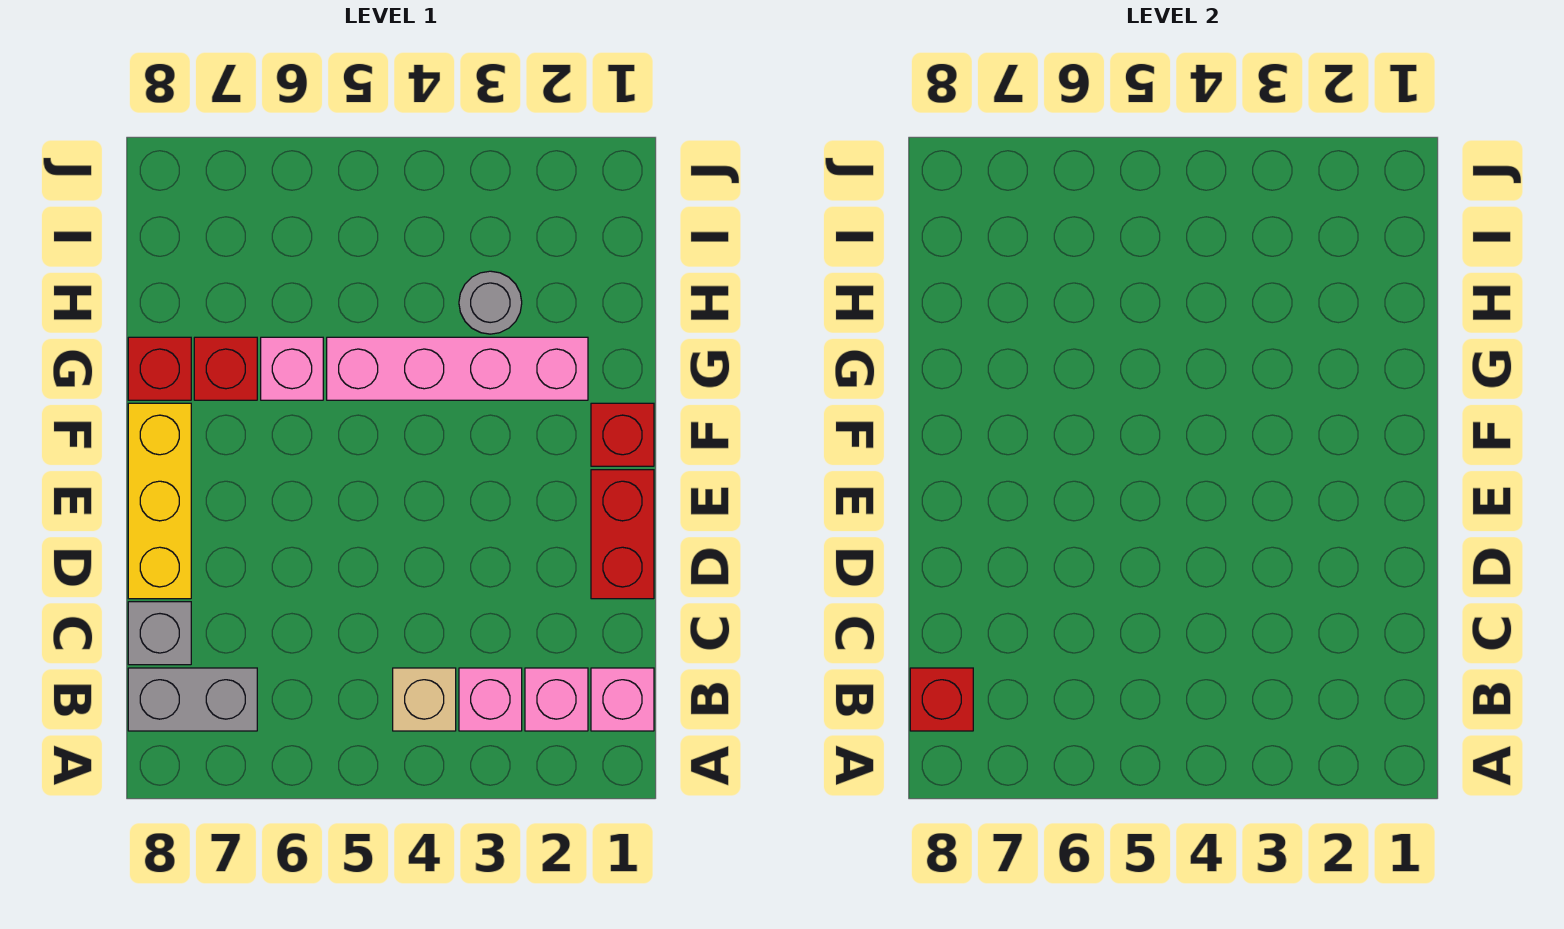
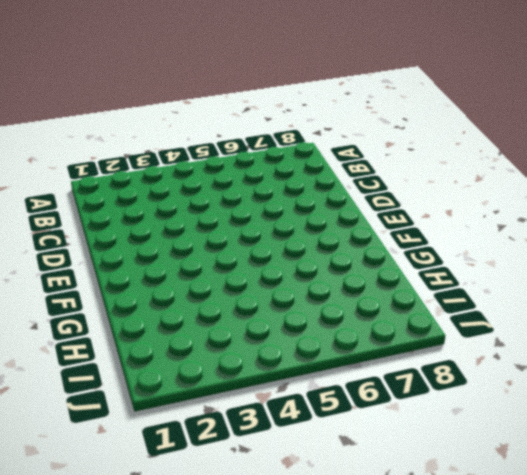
none -> pink brick B1 level 1
none -> pink brick B2 level 1
none -> pink brick B3 level 1

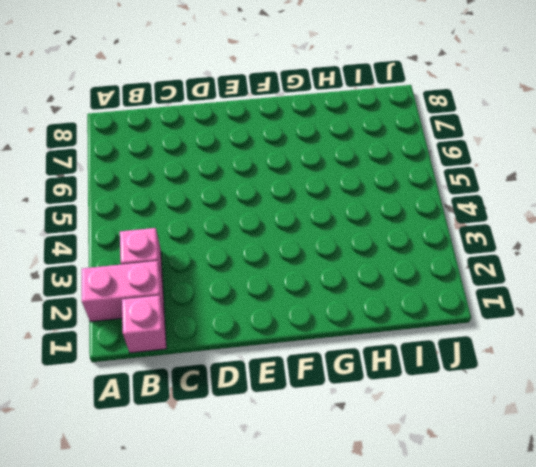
pink brick A2:B2 level 1 -> pink brick B2 level 1
none -> tan brick B4 level 1
none -> grey brick B7:B8 level 1
none -> grey brick C8 level 1

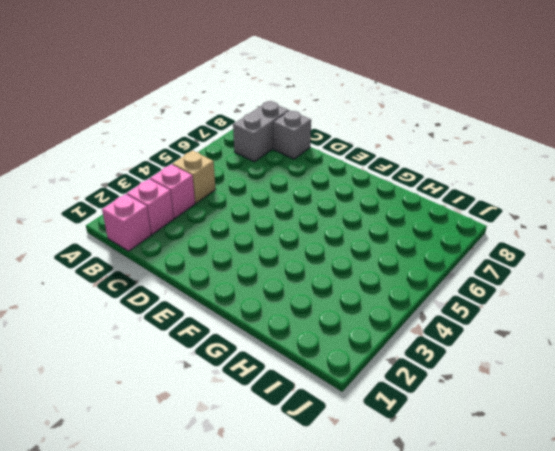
none -> red brick D1:E1 level 1
none -> yellow brick D8:F8 level 1
none -> red brick F1 level 1

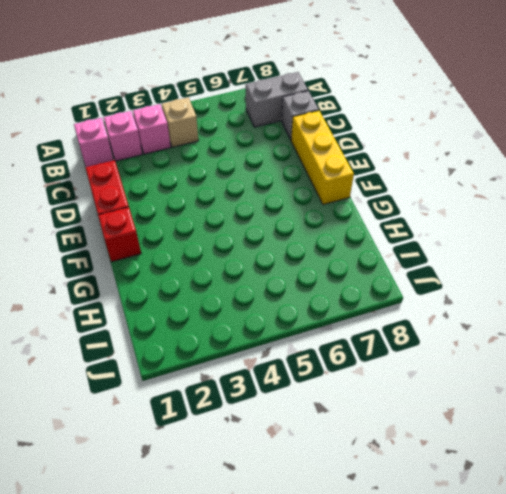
none -> pink brick G2:G5 level 1
none -> pink brick G6 level 1
none -> red brick G7 level 1

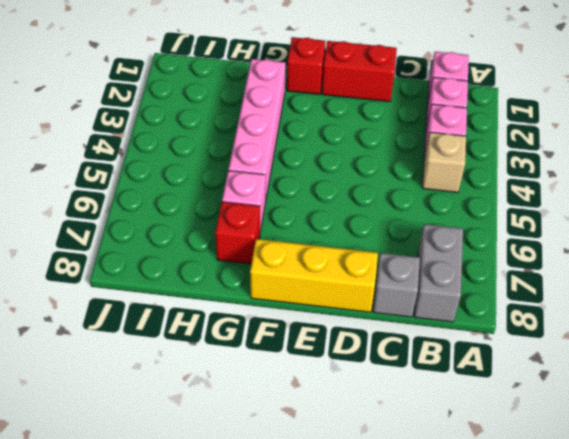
none -> red brick G8 level 1
none -> grey round brick H3 level 1
none -> red brick B8 level 2

